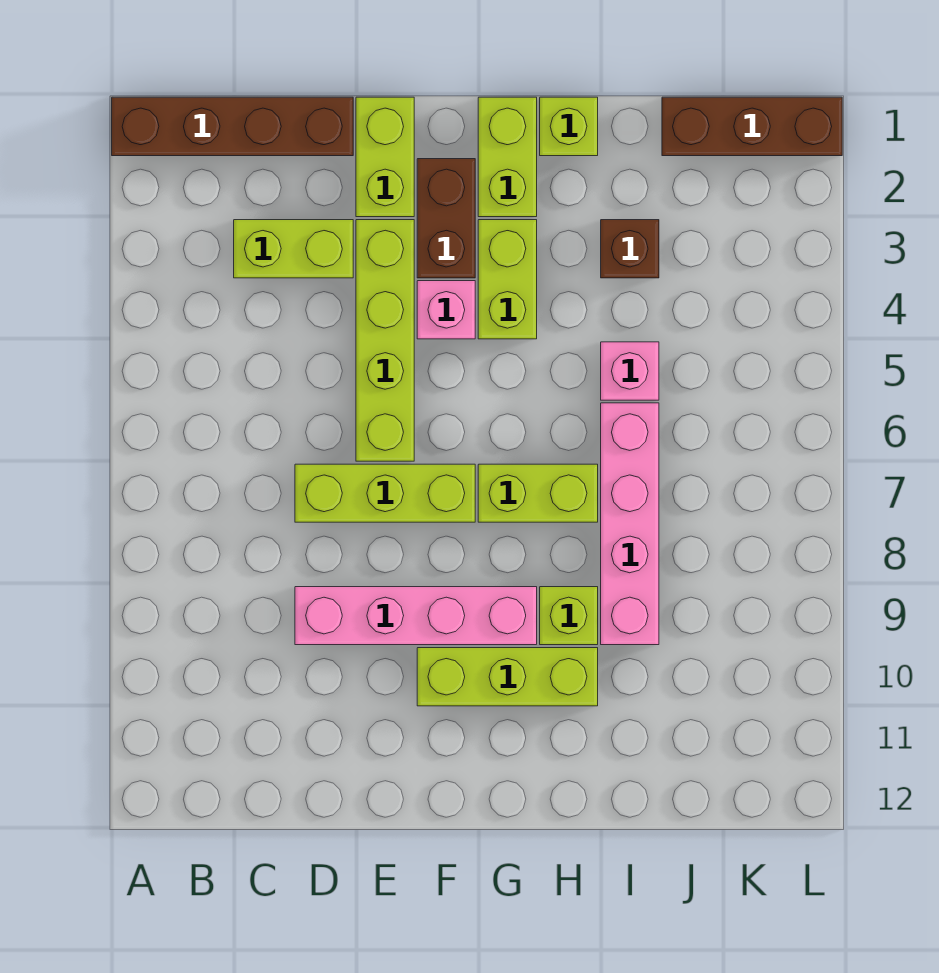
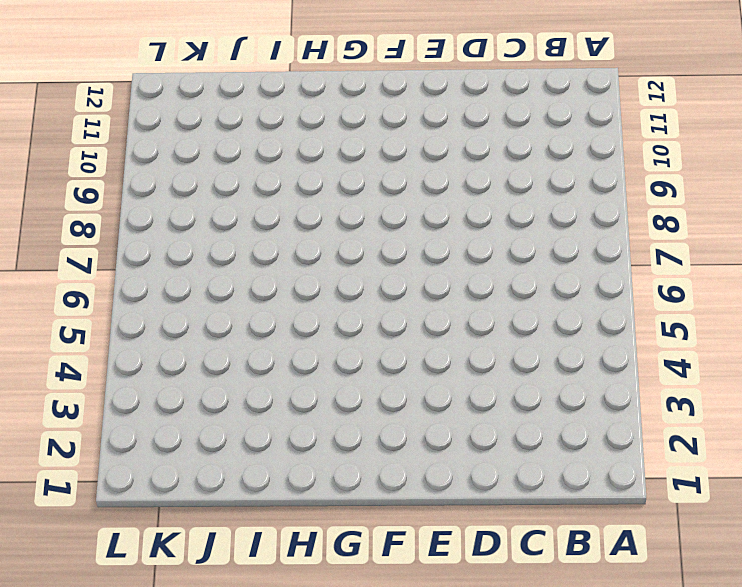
none -> brown brick A1:D1 level 1
none -> lime brick C3:D3 level 1
none -> lime brick D7:F7 level 1

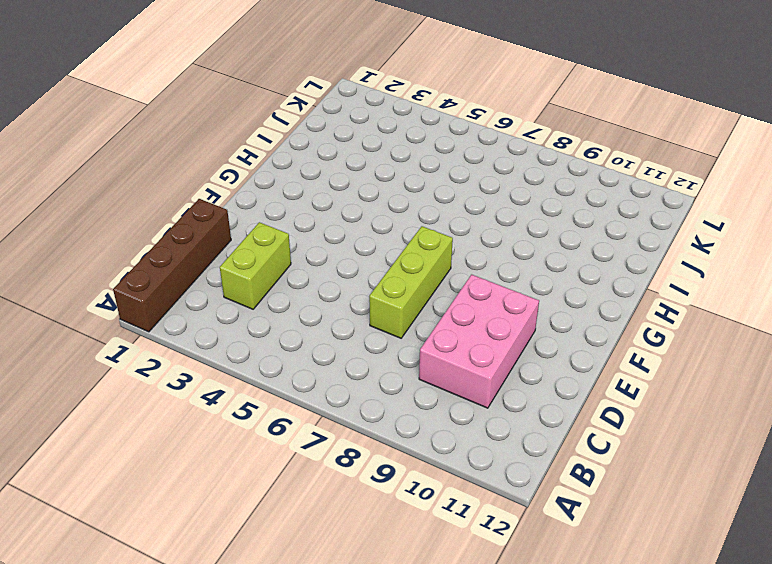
pink brick C9:E10 level 1 -> pink brick D9:G9 level 1
none -> lime brick E1:E2 level 1
none -> lime brick E3:E6 level 1
none -> brown brick F2:F3 level 1

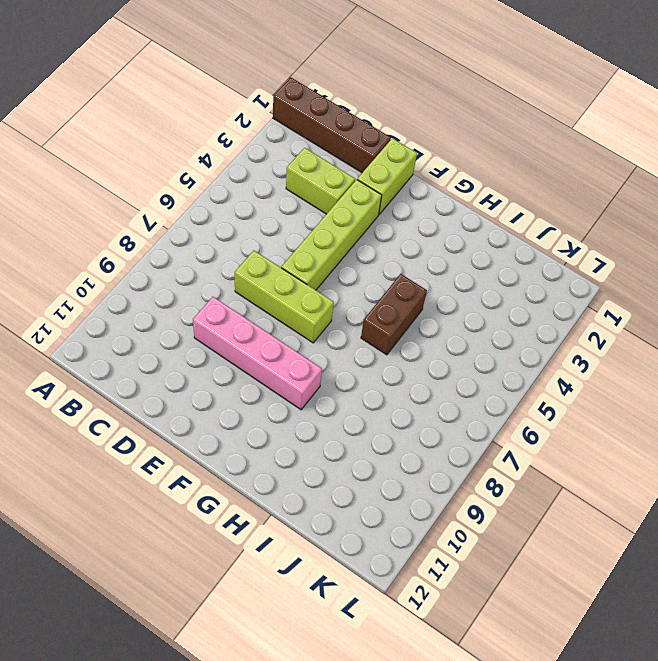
brown brick H5:H6 level 1 -> brown brick F2:F3 level 1
none -> pink brick F4 level 1
none -> lime brick F10:H10 level 1
none -> lime brick G1:G2 level 1

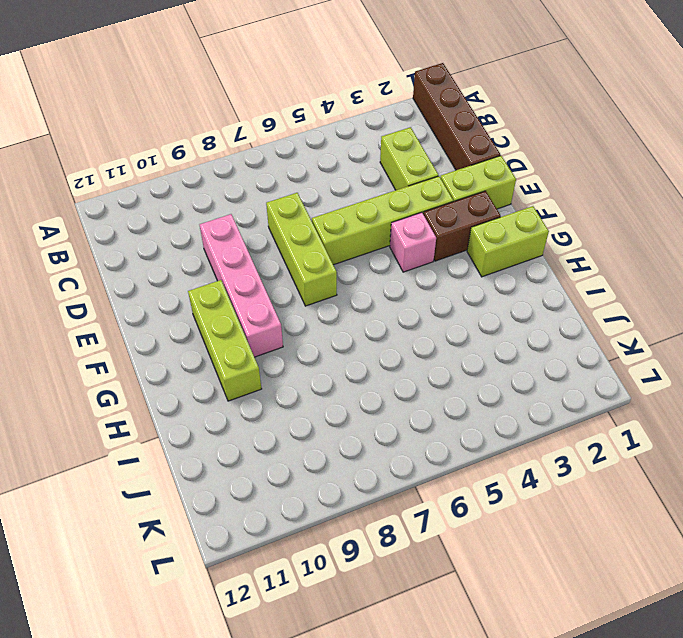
none -> lime brick G3:G4 level 1
none -> lime brick G7:H7 level 1
none -> lime brick H1 level 1

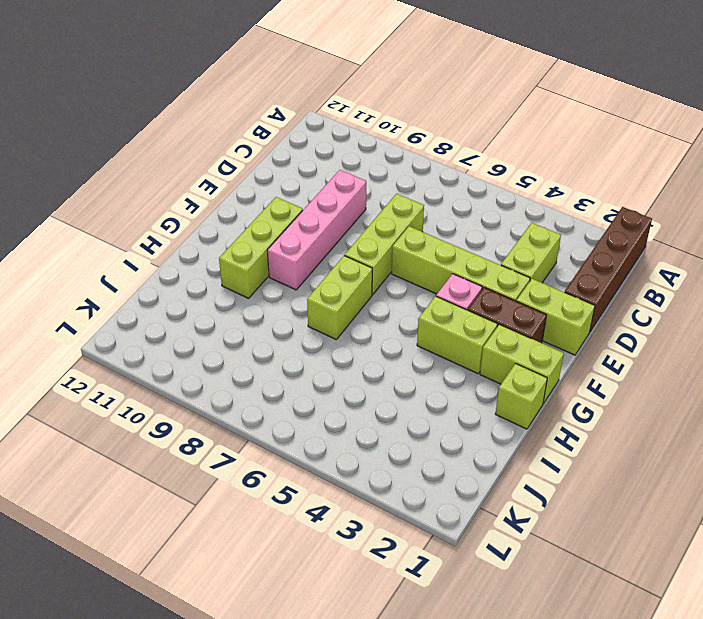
none -> lime brick H9 level 1
none -> brown brick I3 level 1
none -> pink brick I5 level 1

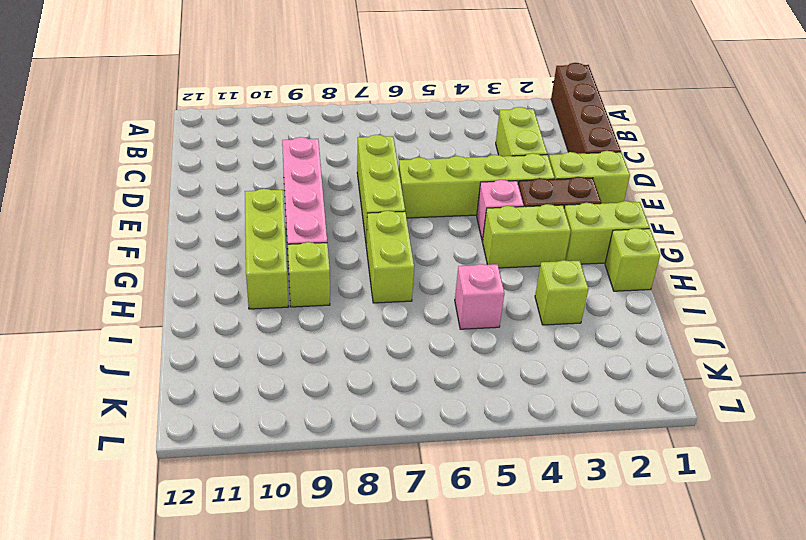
lime brick I3 level 1 -> brown brick I3 level 1
none -> pink brick I6:I9 level 1
none -> brown brick J1:L1 level 1

